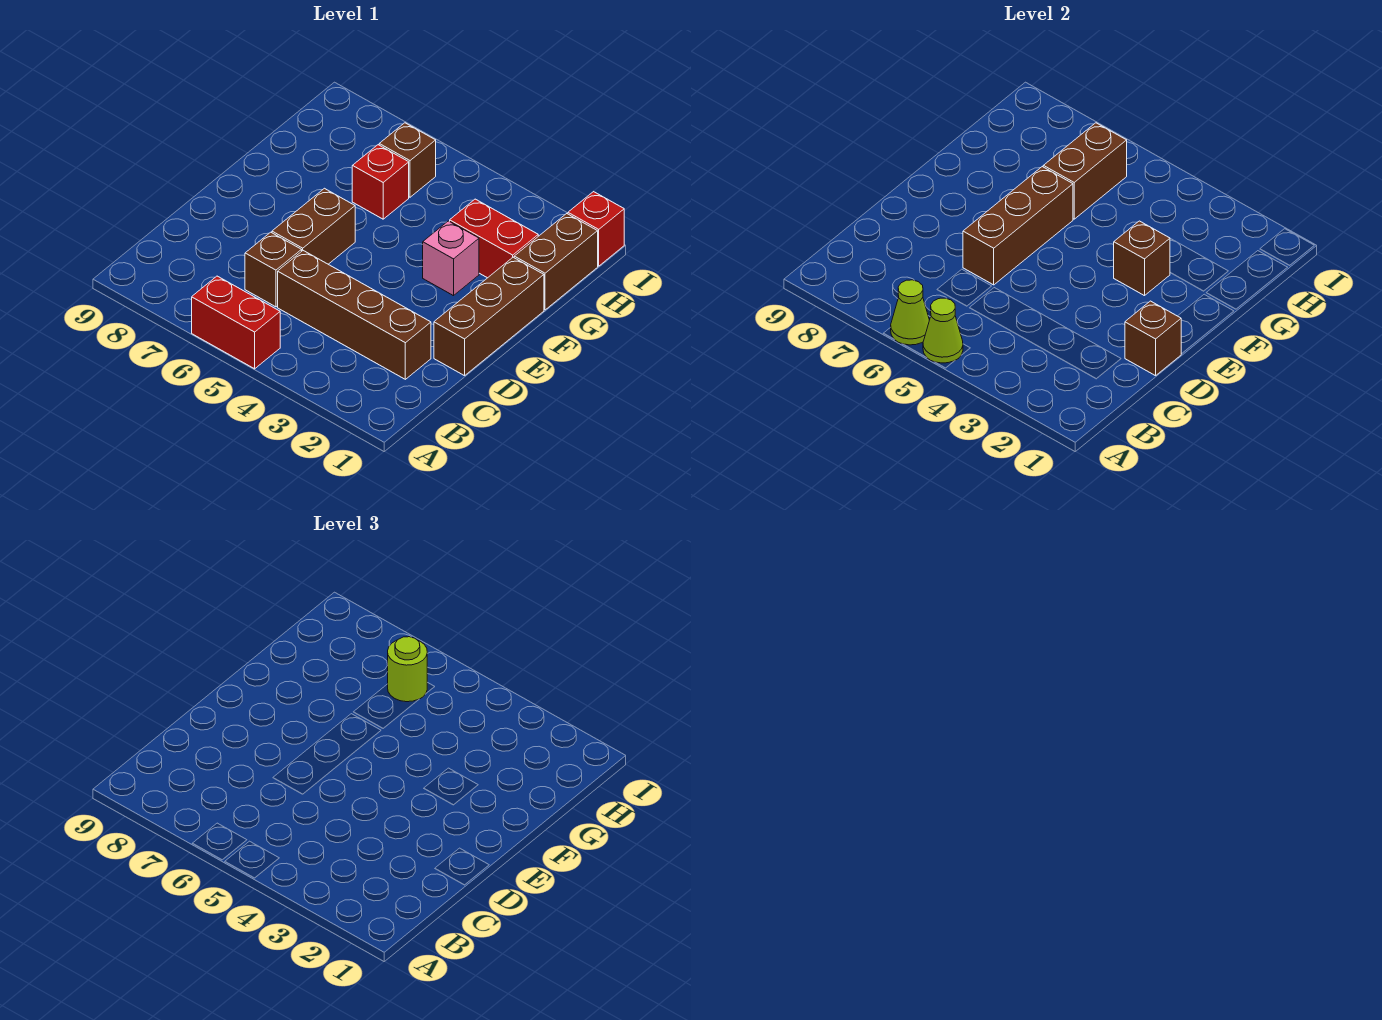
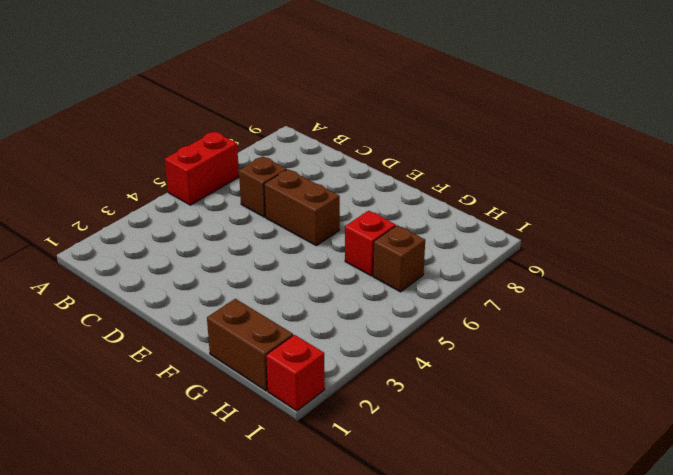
none -> brown brick C2:C5 level 1
none -> brown brick D1:F1 level 1
none -> pink brick F3 level 1

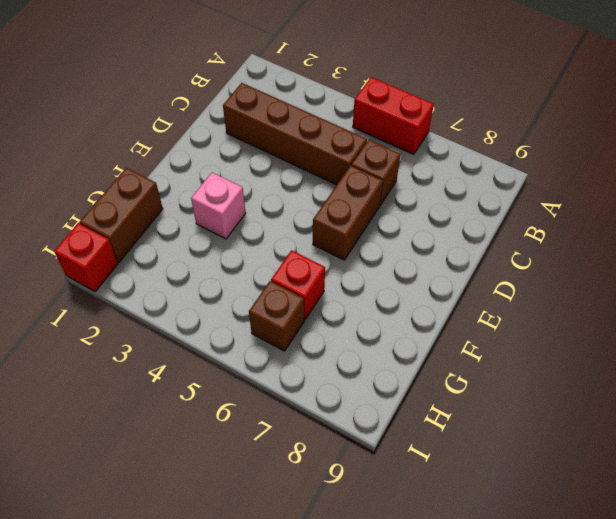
none -> brown brick D1:F1 level 1
none -> red brick G2:G3 level 1
none -> lime cone A5 level 2

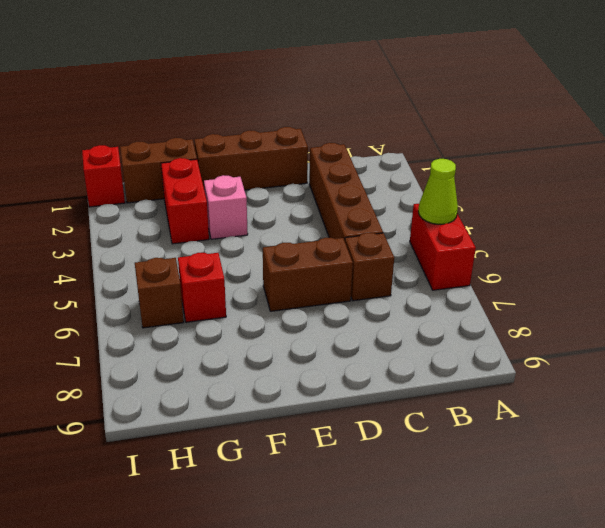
none -> lime cone A6 level 2
none -> brown brick D1 level 2
none -> brown brick D6:F6 level 2

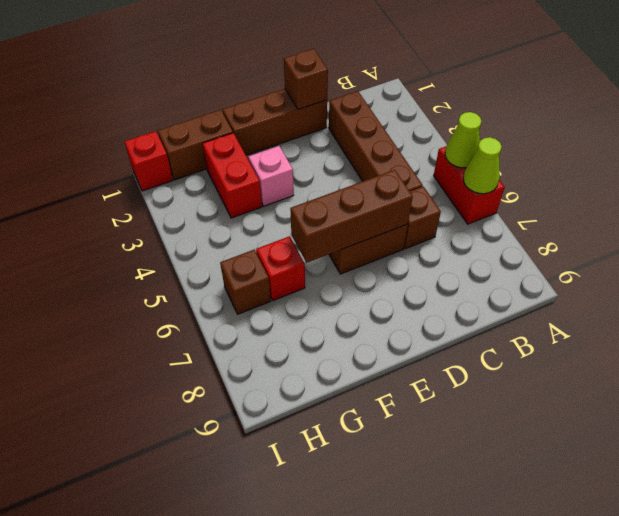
none -> brown brick F3 level 2
none -> brown brick G6:H6 level 2
none -> lime round brick H6 level 3

